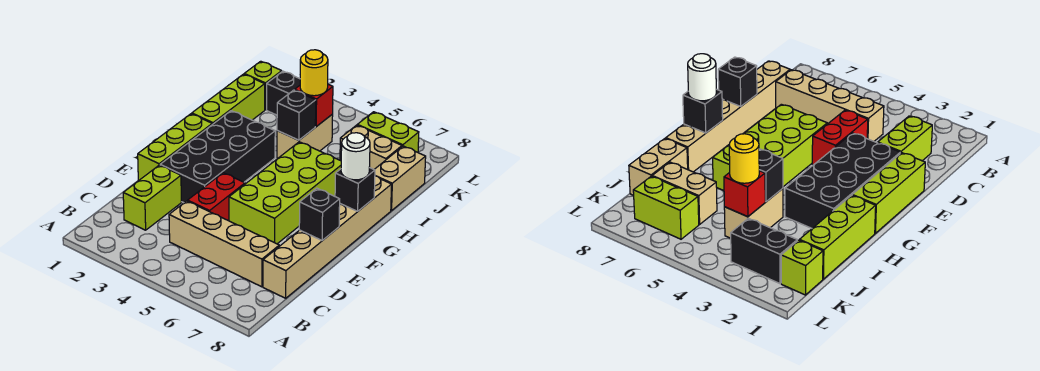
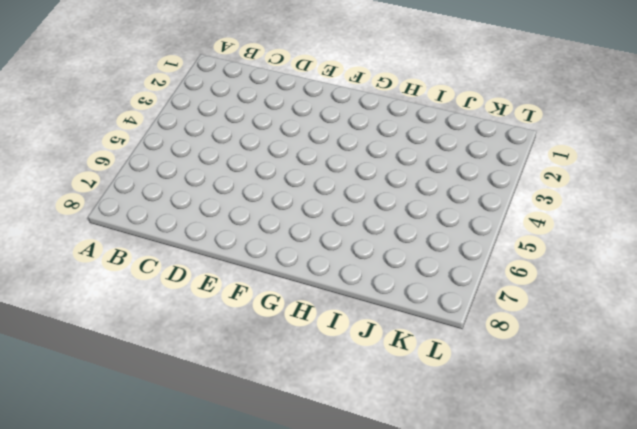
none -> lime brick C2:D2 level 1
none -> tan brick C4:C7 level 1
none -> tan brick C8:H8 level 1

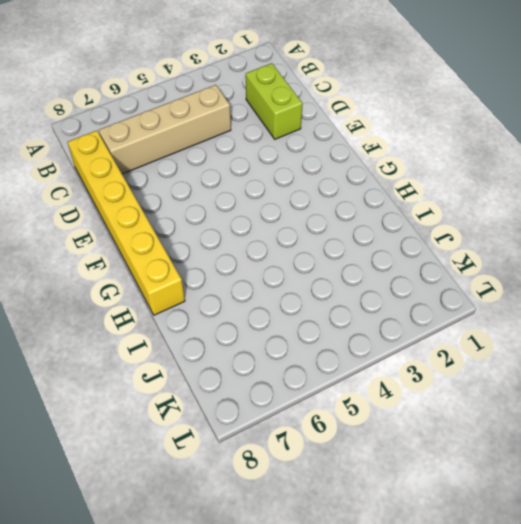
yellow brick C8:H8 level 1 -> tan brick C8:H8 level 1
none -> red brick D4:E4 level 1
none -> lime brick E1:G1 level 1
none -> black brick E2:H3 level 1

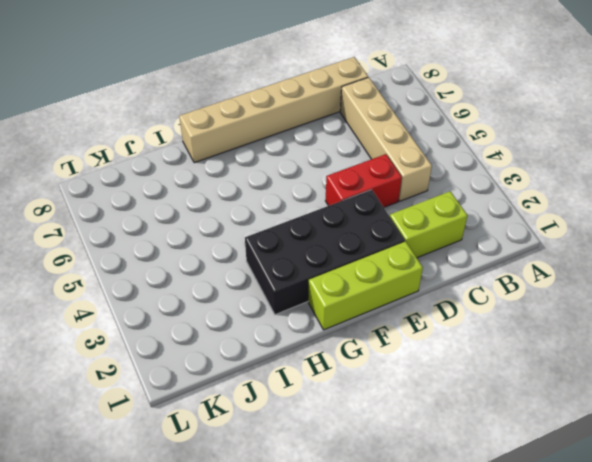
none -> lime brick E5:H6 level 1
none -> lime brick H1:J1 level 1
none -> tan brick I4:J4 level 1

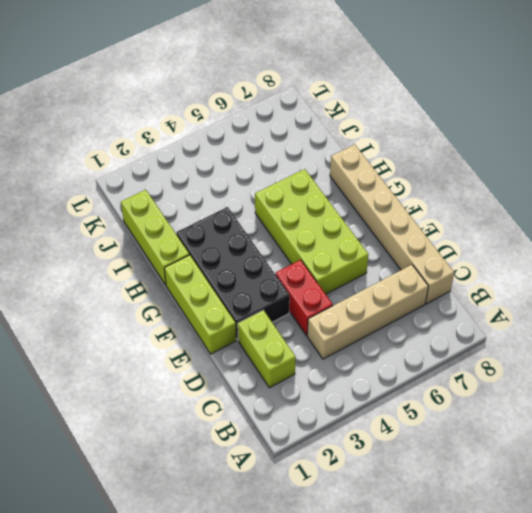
none -> tan brick I4:J4 level 1
none -> tan brick I8:J8 level 1
none -> tan brick J6:J7 level 1

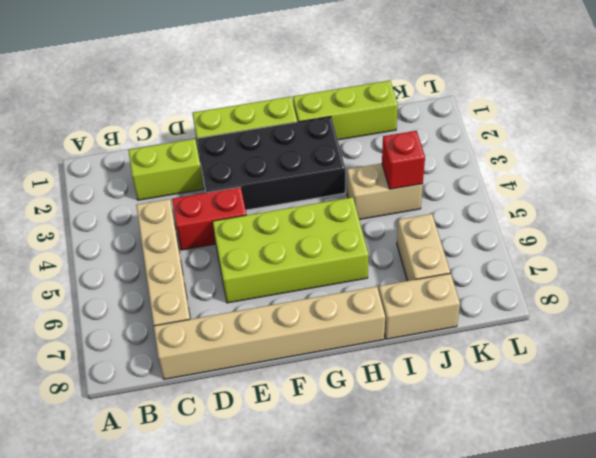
none -> lime brick K1 level 1
none -> black brick K2:K3 level 1
none -> lime brick K6:K7 level 1

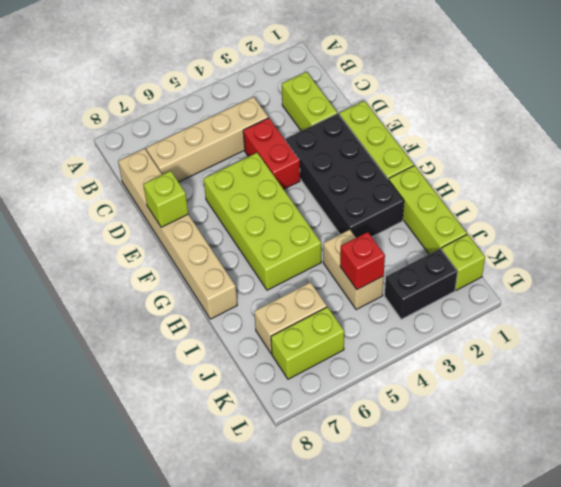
lime brick E8 level 2 -> black brick E8 level 2
none -> tan brick I8:J8 level 1
none -> black brick G8 level 2
none -> black brick I4 level 2

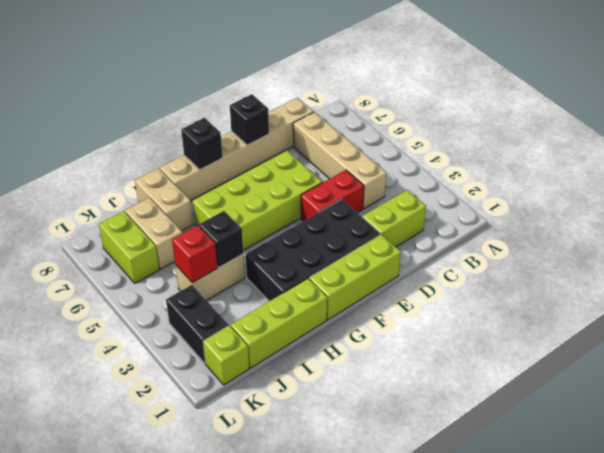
tan brick I7:I8 level 1 -> tan brick I8:J8 level 1
none -> white round brick G8 level 3
none -> yellow round brick J4 level 3

